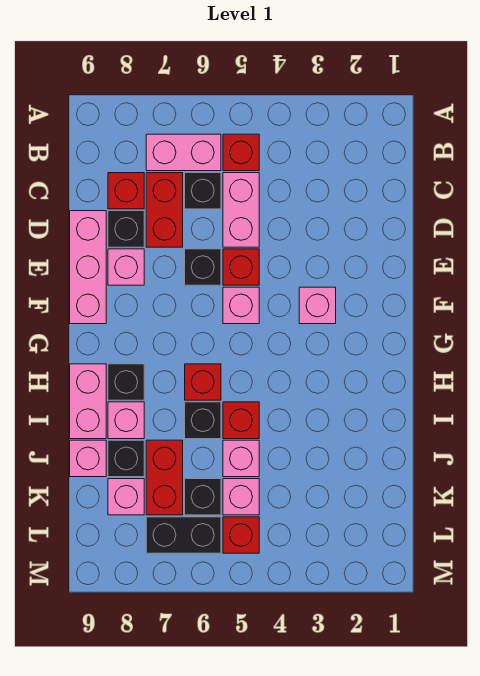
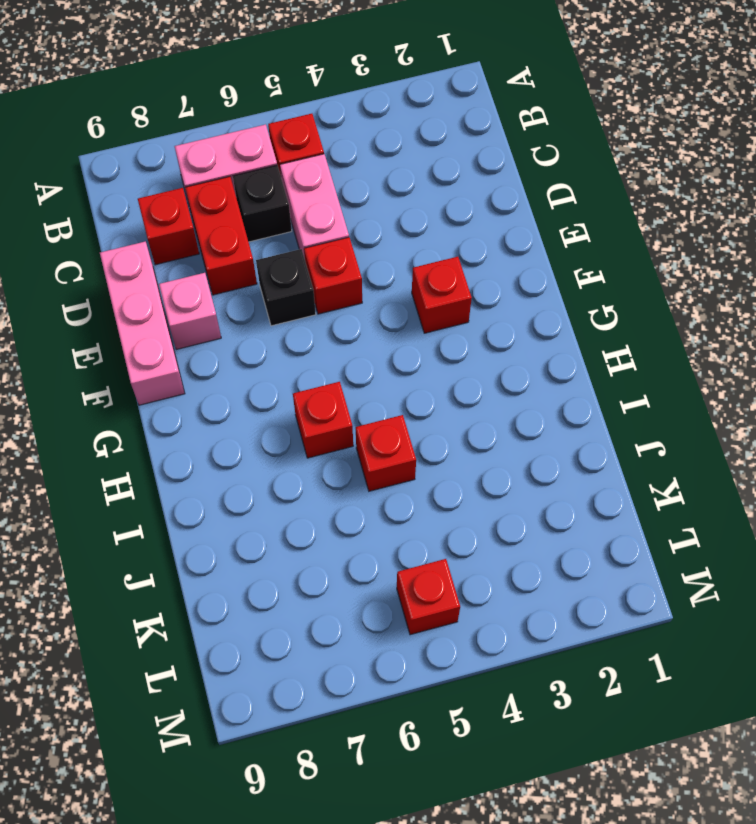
red brick F3 level 1 -> pink brick F3 level 1
none -> black brick D8 level 1
none -> pink brick F5 level 1
none -> black brick H8 level 1

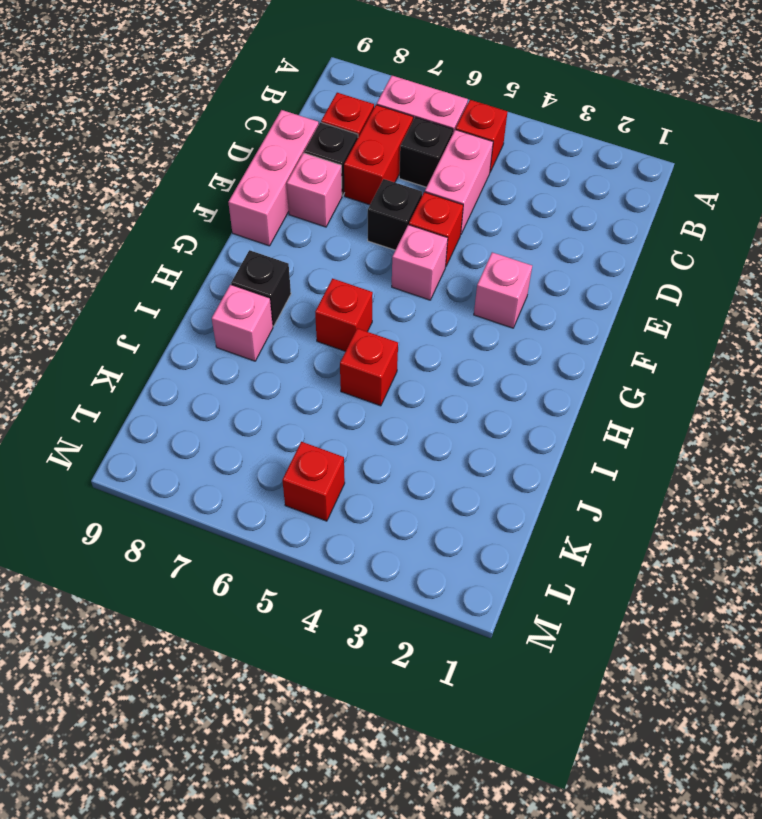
none -> pink brick H9:I9 level 1
none -> black brick I6 level 1
none -> pink brick J5 level 1

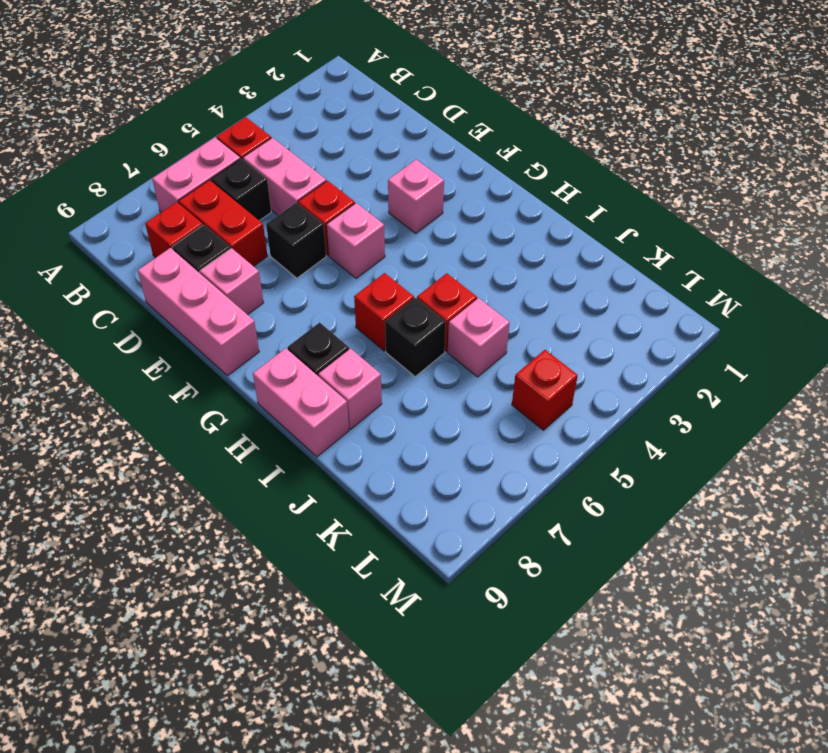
none -> red brick J7:K7 level 1
none -> black brick J8 level 1
none -> pink brick J9 level 1

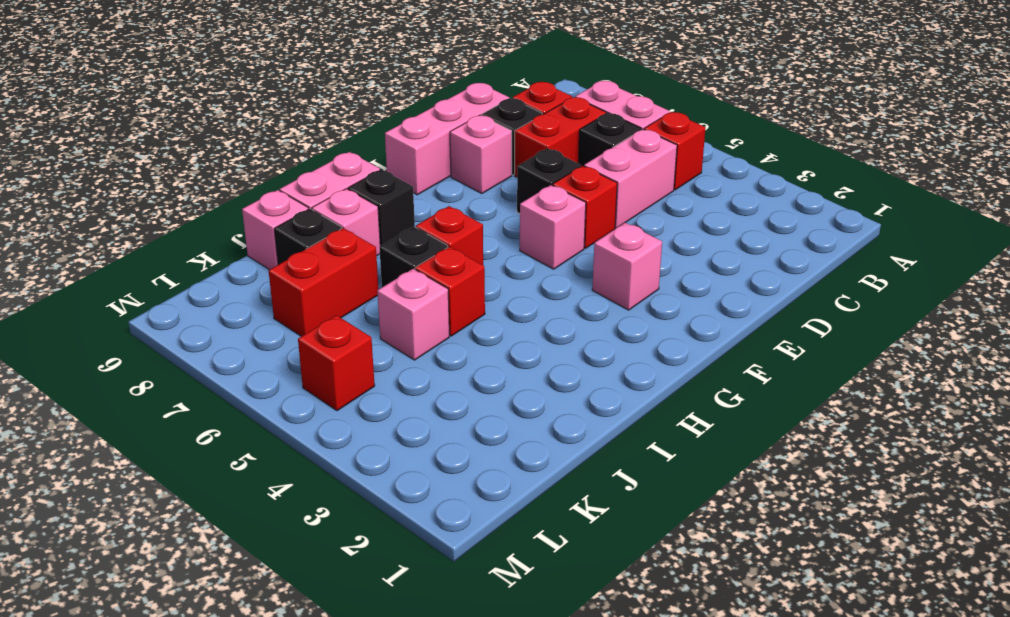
none -> pink brick K5 level 1
none -> black brick K6 level 1
none -> pink brick K8 level 1

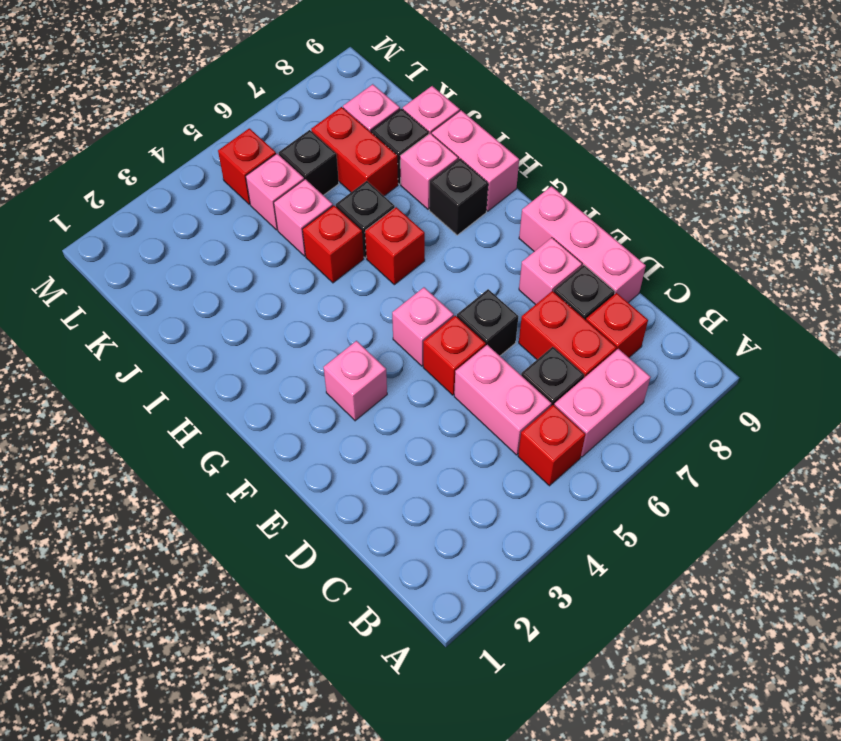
none -> black brick L6:L7 level 1

